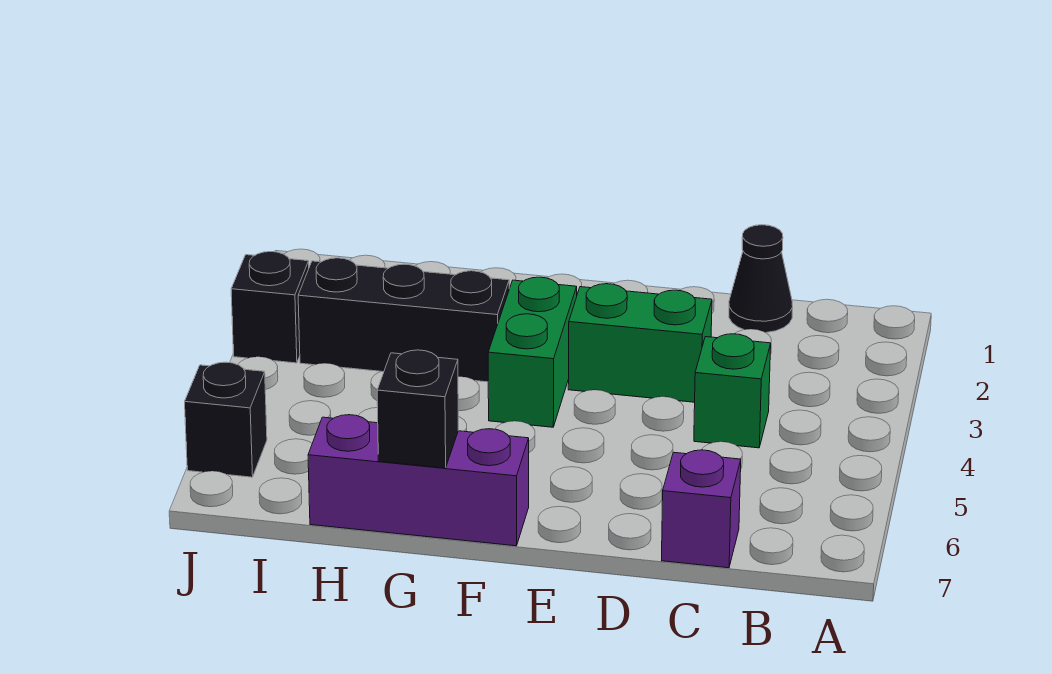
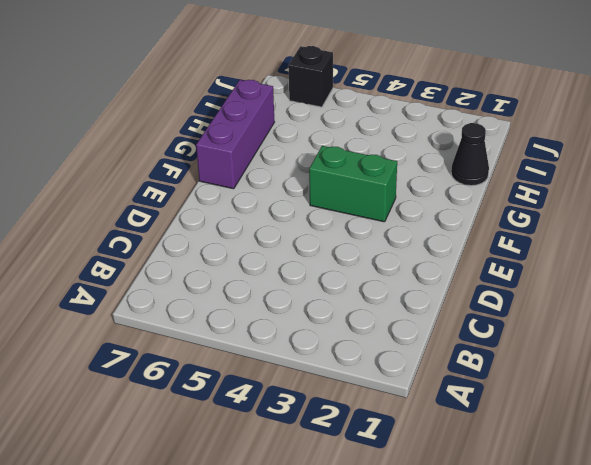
black cone H1 level 1 -> black cone C1 level 1
none -> green brick C4 level 1
none -> purple brick C7 level 1

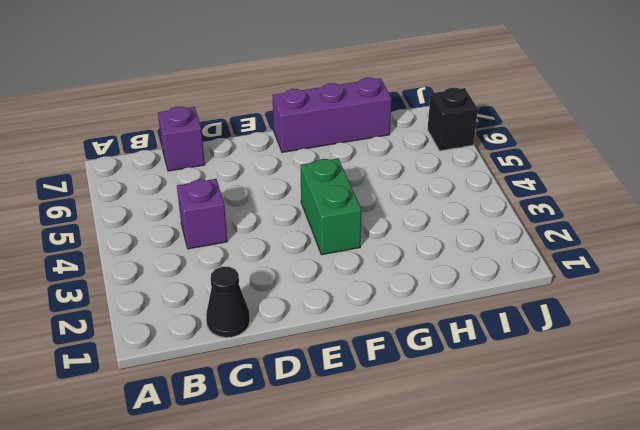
purple brick C4 level 1 -> green brick C4 level 1
none -> green brick D3:E3 level 1
none -> black brick G3:I3 level 1

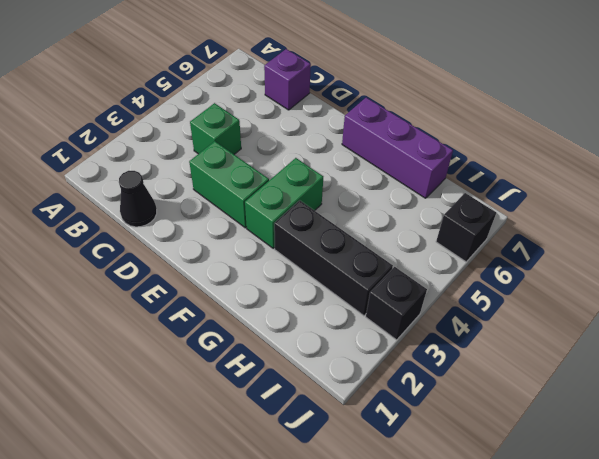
none -> black brick G7 level 2

